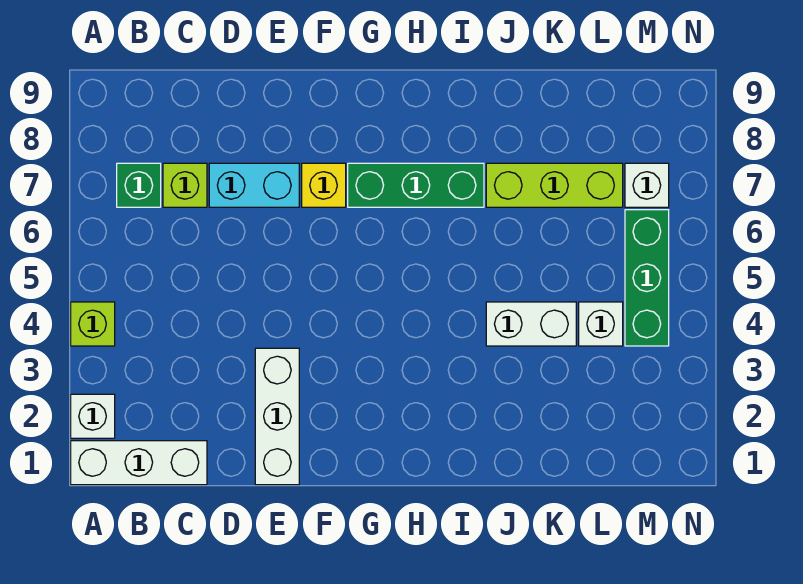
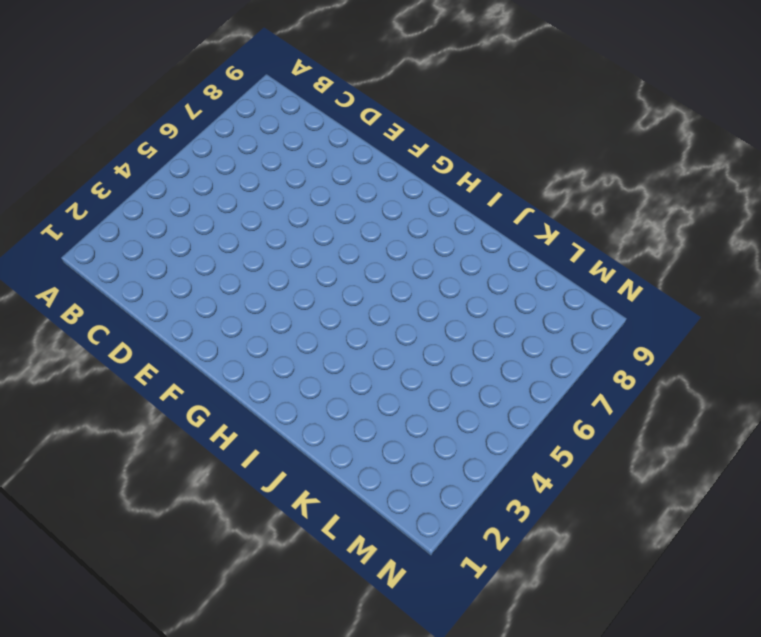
none -> white brick A1:C1 level 1
none -> white brick A2 level 1
none -> lime brick A4 level 1

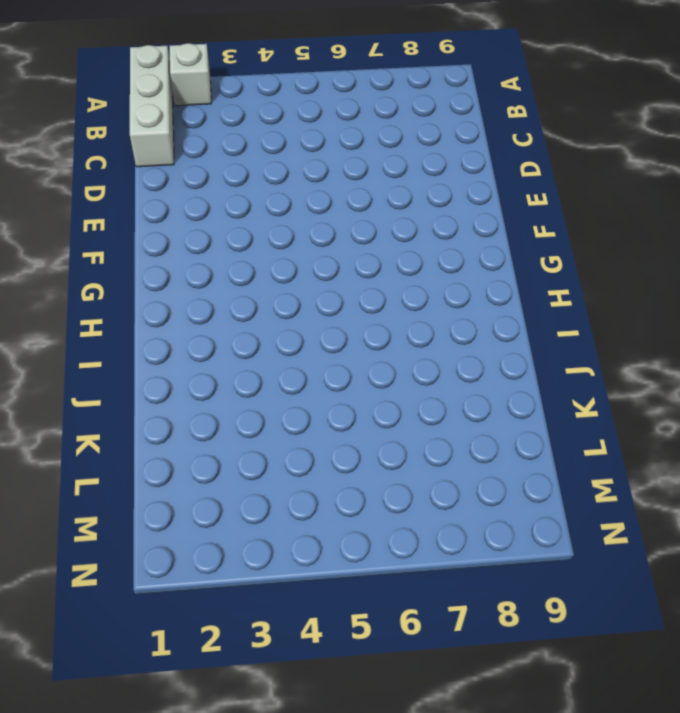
none -> lime brick A4 level 1
none -> green brick B7 level 1
none -> lime brick C7 level 1

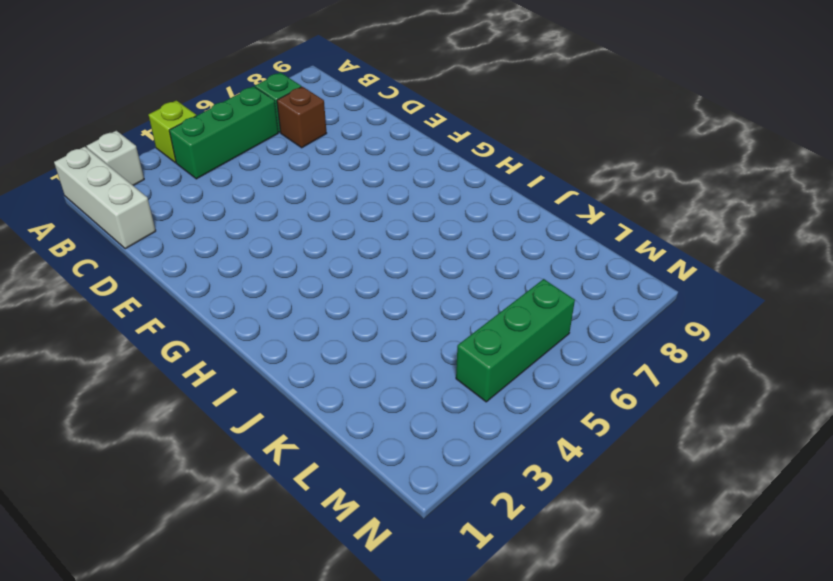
green brick B4:B6 level 1 -> green brick G7:I7 level 1
brown brick C7 level 1 -> lime brick C7 level 1
none -> cyan brick D7:E7 level 1
none -> white brick E1:E3 level 1
none -> yellow brick F7 level 1

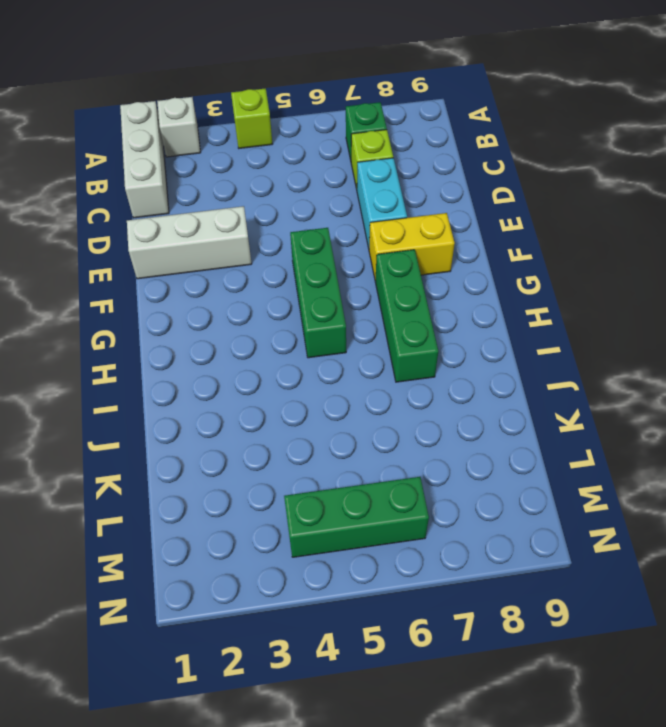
green brick F5:H5 level 1 -> none
yellow brick F7:F8 level 1 -> yellow brick F7 level 1
none -> white brick J4:K4 level 1
none -> lime brick J7:L7 level 1
none -> white brick L4 level 1

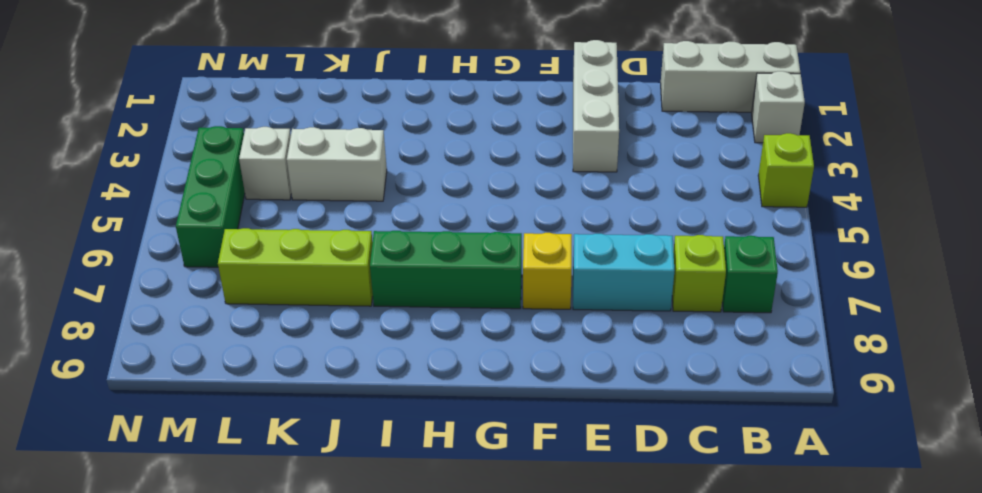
none -> white brick M7 level 1

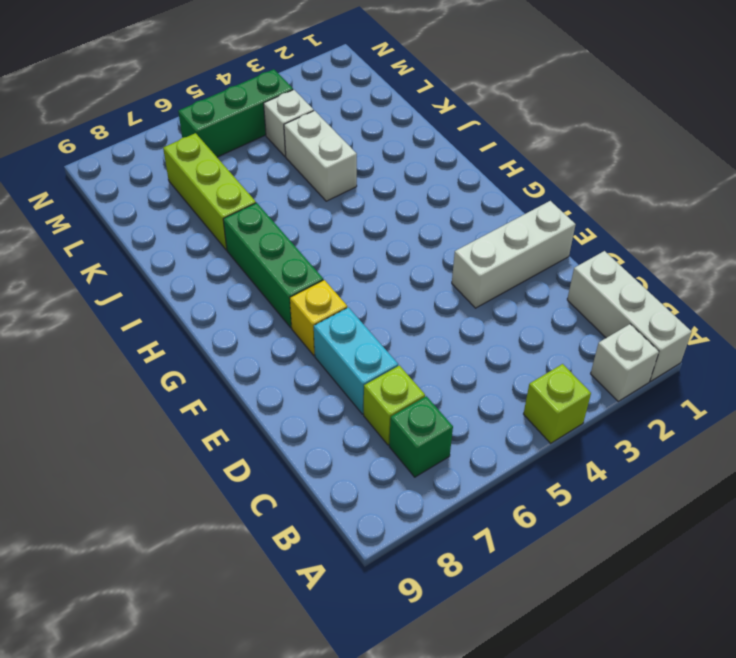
none -> white brick M7 level 1

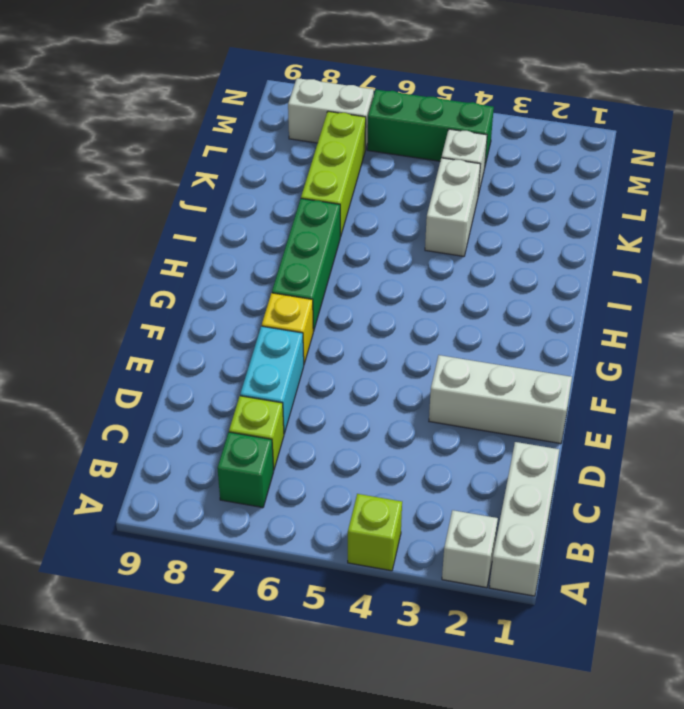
white brick M7:M8 level 1 -> white brick M7 level 1

